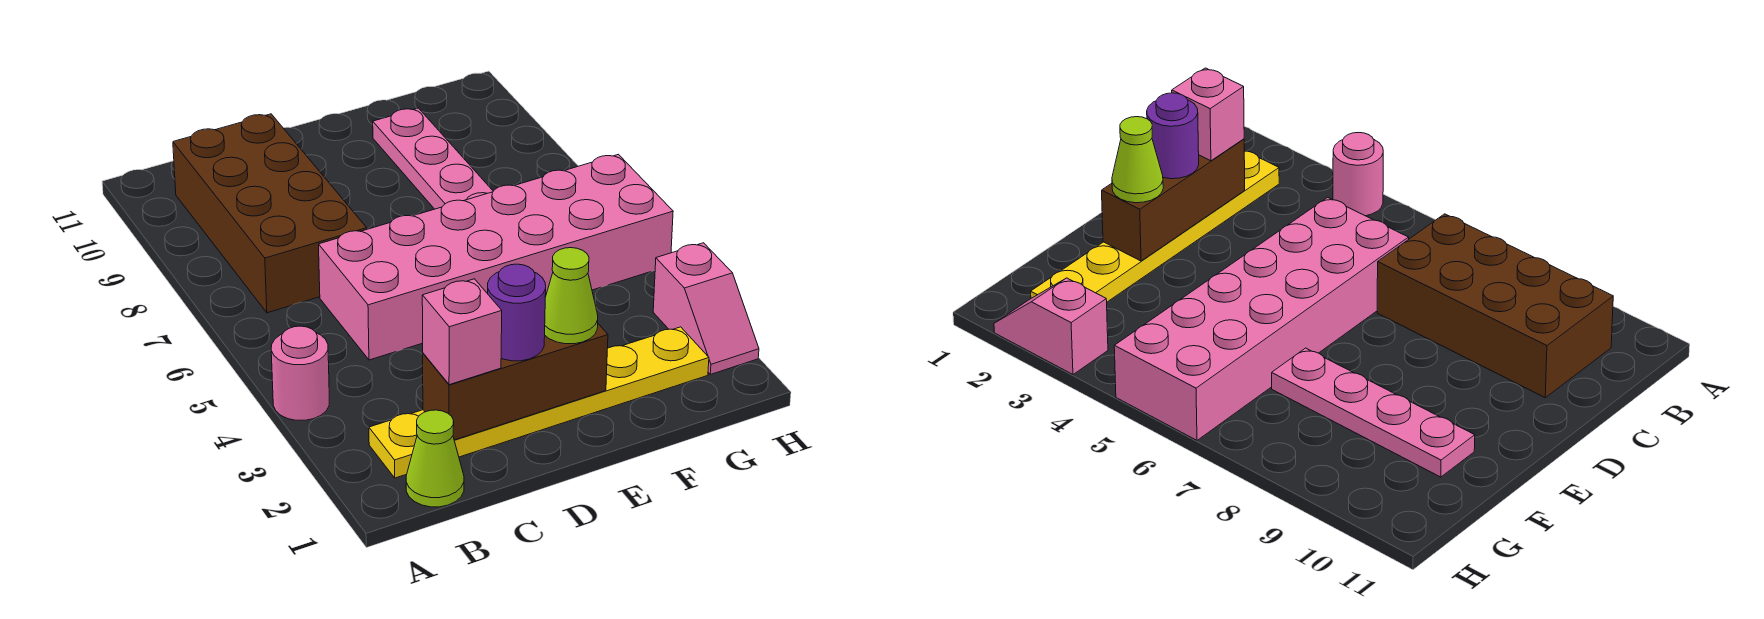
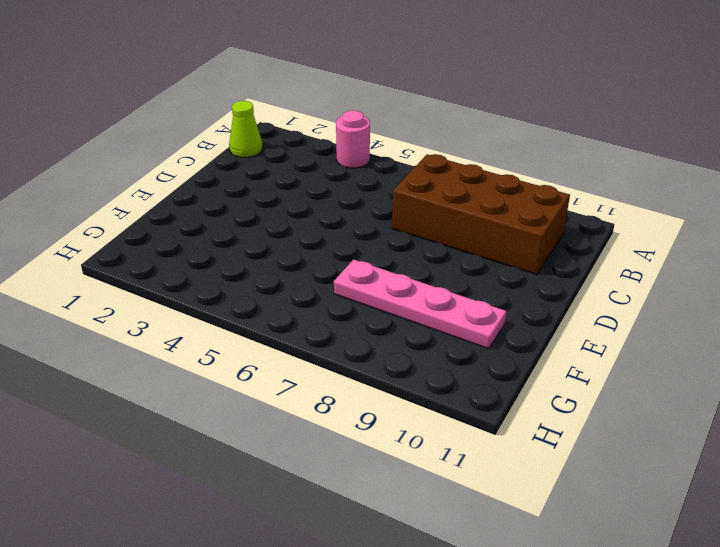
none -> yellow plate B2:G2 level 1
none -> pink brick C5:H6 level 1

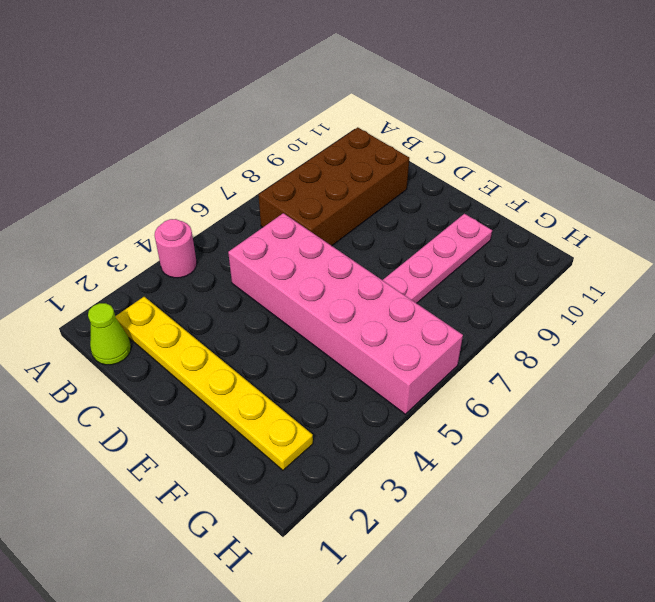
none -> pink slope H2:H3 level 1 top 3
none -> brown brick C2:E2 level 2

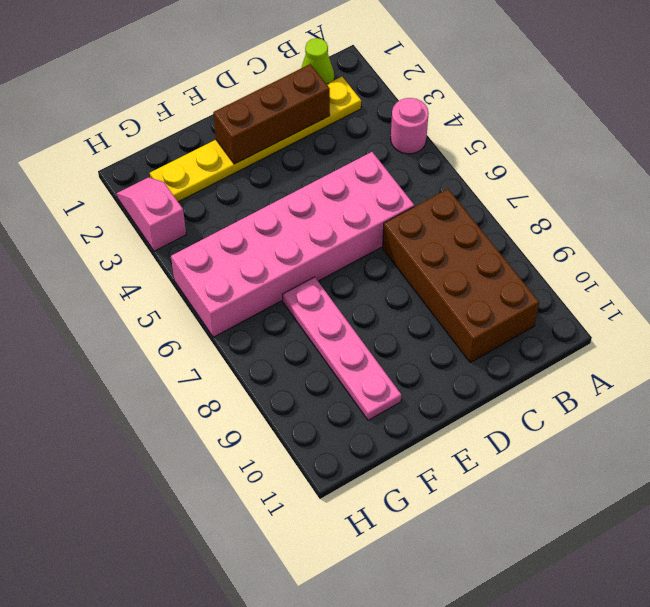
none -> pink brick C2 level 3
none -> purple round brick D2 level 3

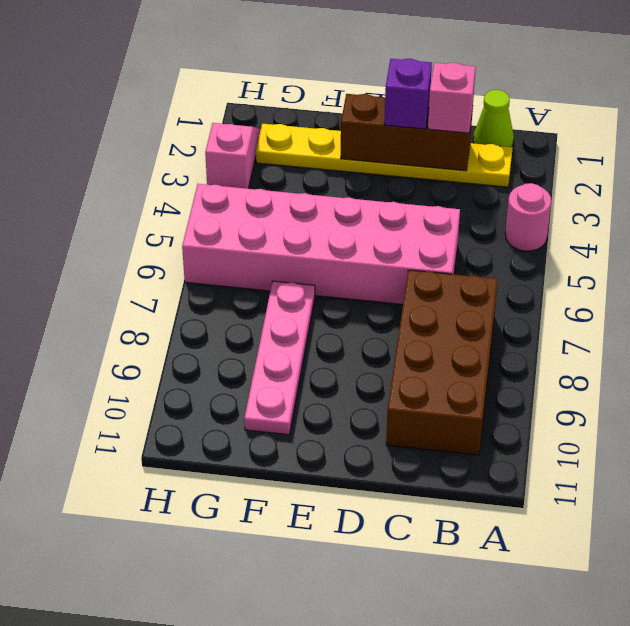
purple brick D2 level 3 -> purple round brick D2 level 3
none -> lime cone E2 level 3

